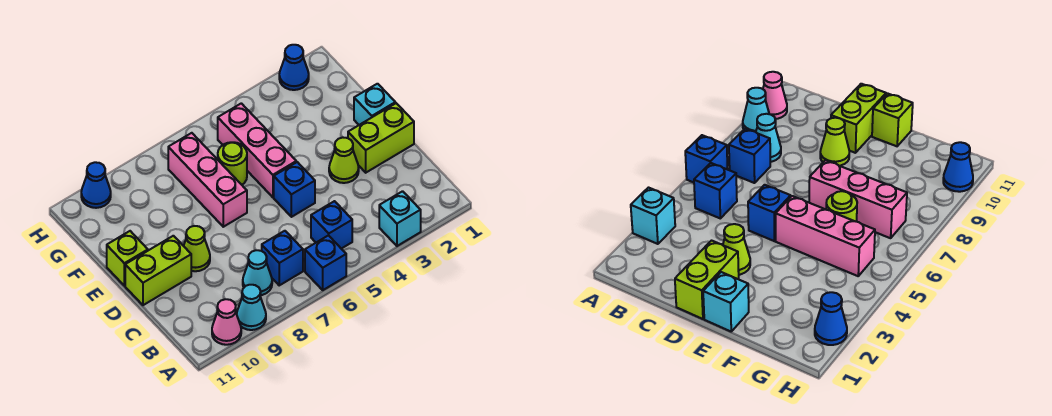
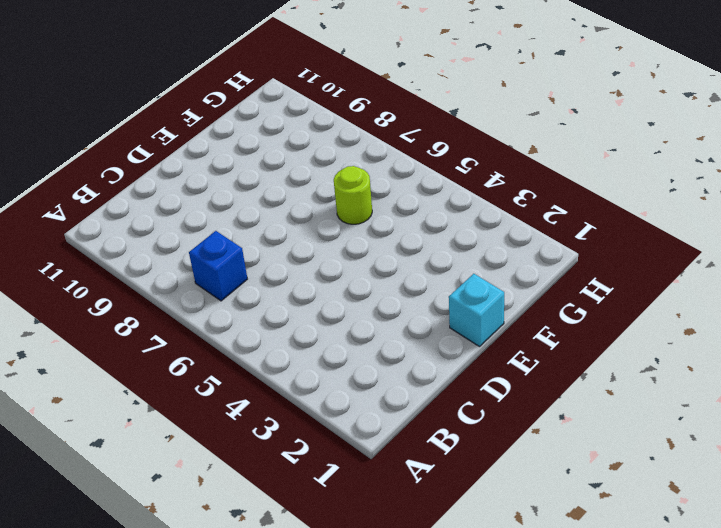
none -> cyan brick A3 level 1
none -> blue brick A6 level 1
none -> cyan cone A9 level 1

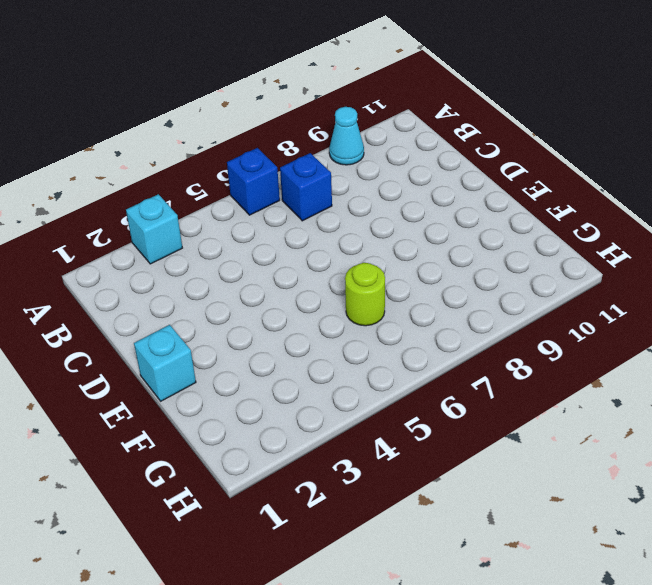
none -> pink cone A10 level 1
none -> blue brick B5 level 1
none -> cyan cone B8 level 1

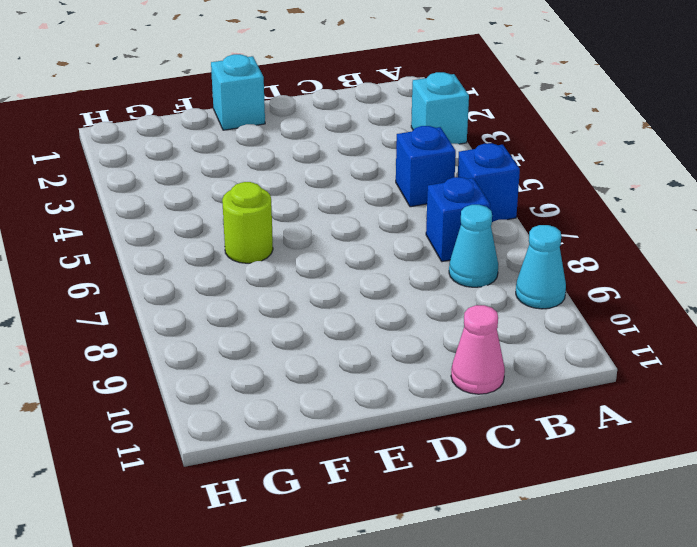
pink cone C11 level 1 -> pink cone A10 level 1
none -> lime brick D1:D2 level 1
none -> lime cone D3 level 1
none -> blue brick D5 level 1

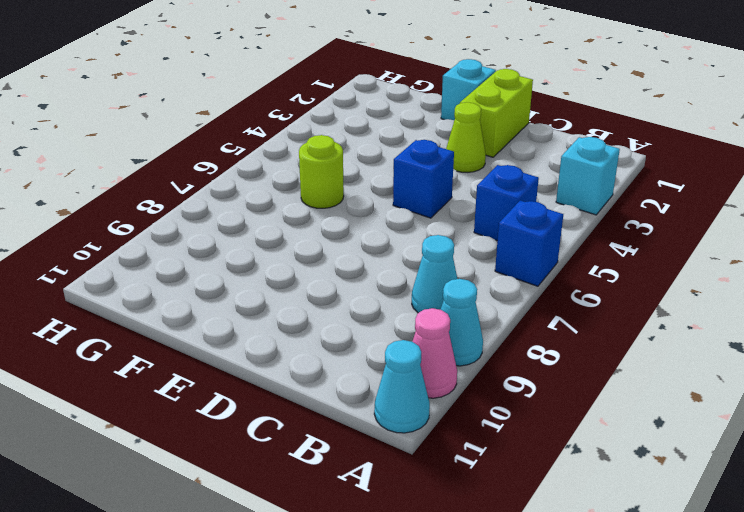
cyan cone A11 level 1 -> none
none -> blue brick B7 level 1
none -> lime cone D9 level 1
none -> lime brick D10:D11 level 1

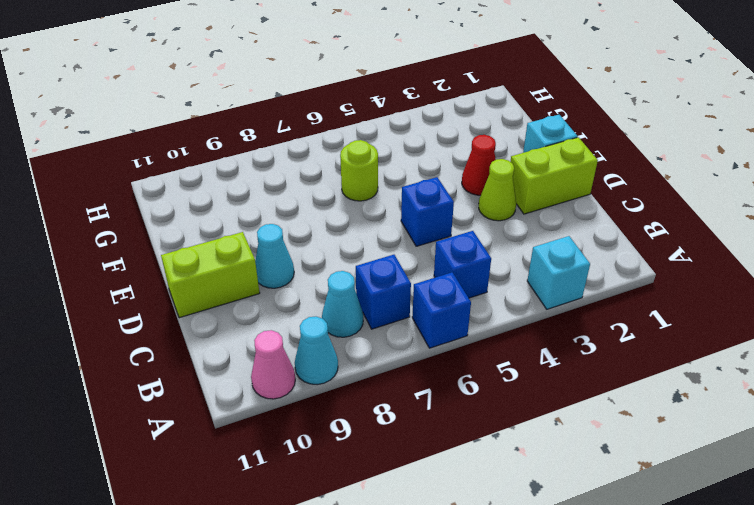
cyan cone D9 level 1 -> lime cone D9 level 1
red cone E3 level 1 -> none
none -> pink brick E5:G5 level 1
none -> pink brick E7:G7 level 1
none -> lime brick E11 level 1

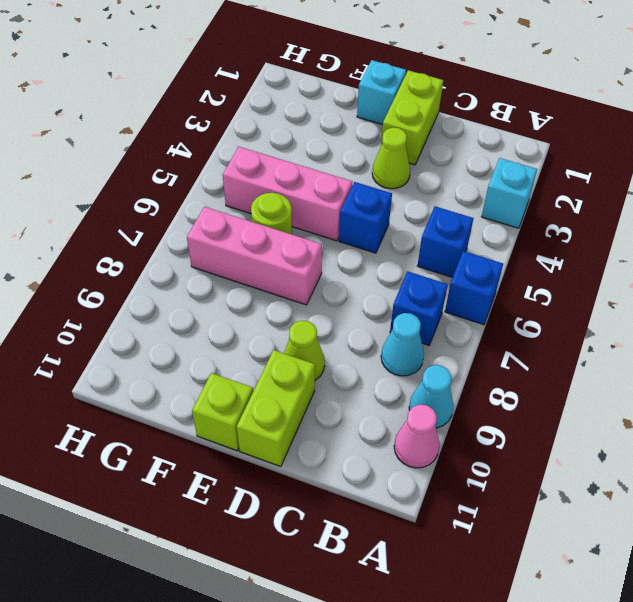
none -> blue cone H2 level 1
none -> blue cone H10 level 1

